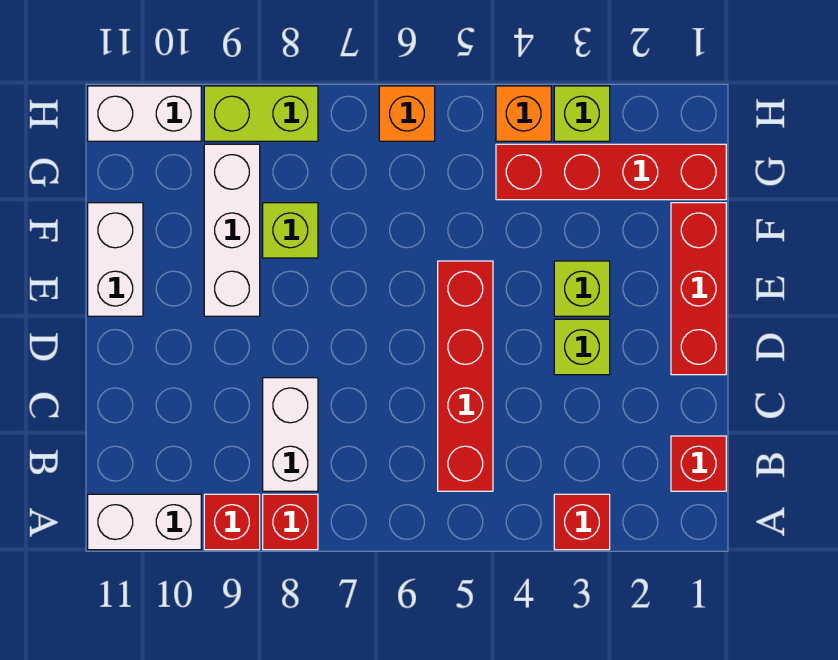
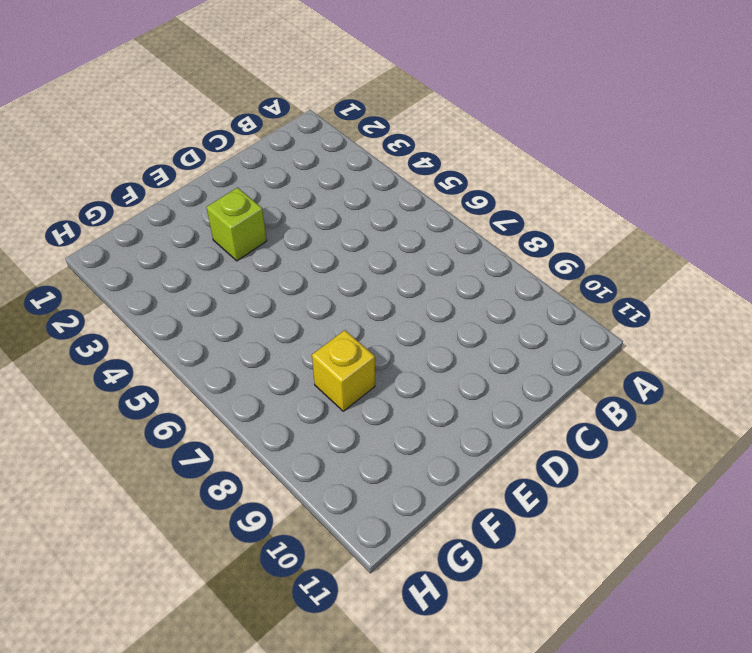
yellow brick F8 level 1 -> lime brick F8 level 1
none -> red brick A3 level 1
none -> red brick A8 level 1
none -> red brick A9 level 1

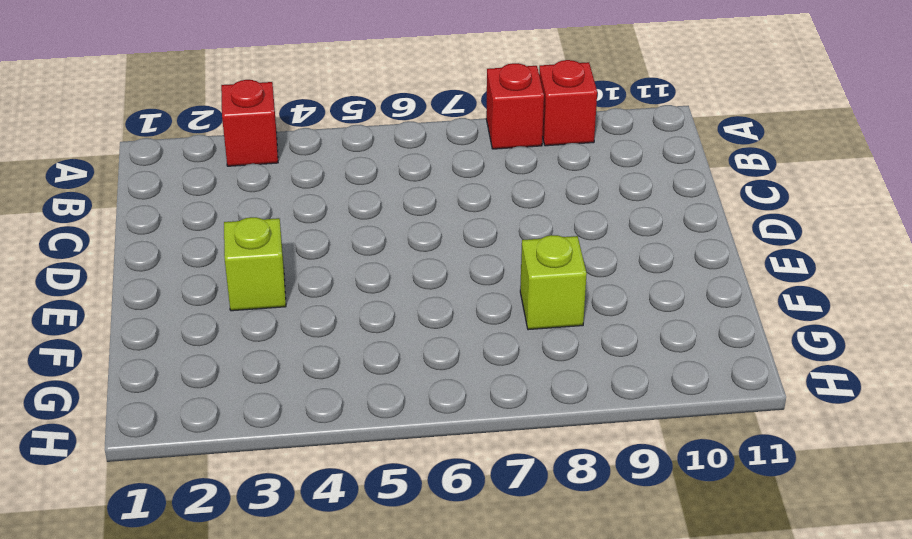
none -> white brick A10:A11 level 1
none -> red brick B1 level 1
none -> red brick B5:E5 level 1

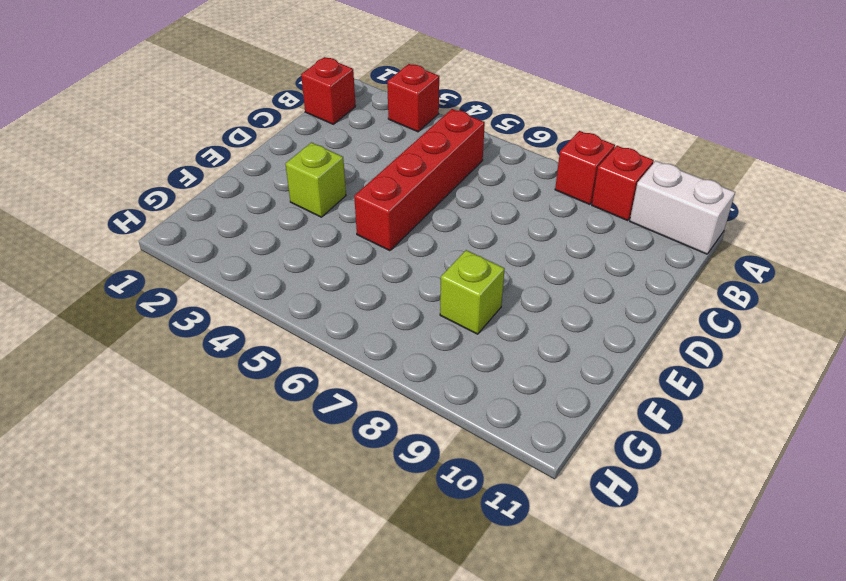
none -> white brick B8:C8 level 1
none -> red brick D1:F1 level 1
none -> lime brick D3 level 1

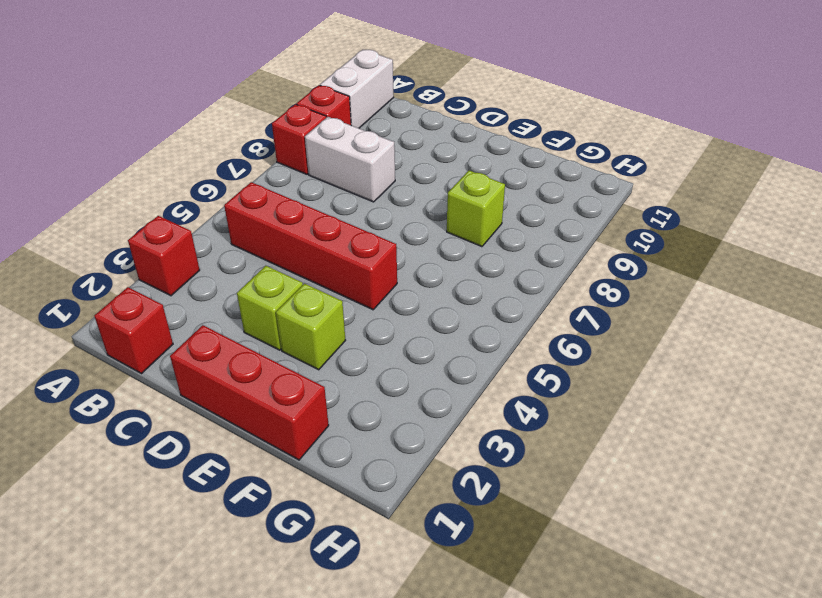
none -> white brick E9:G9 level 1
none -> white brick E11:F11 level 1
none -> red brick G1:G4 level 1

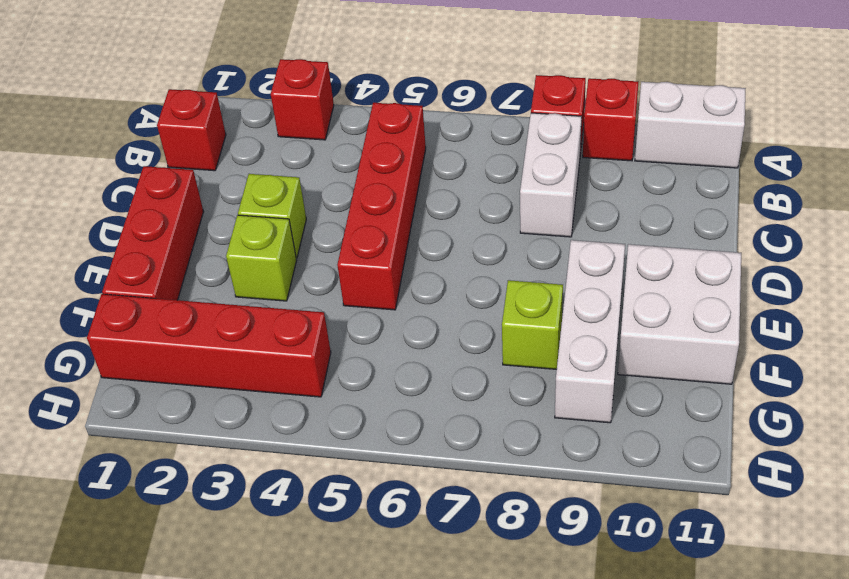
white brick E10:F11 level 1 -> white brick E11:F11 level 1
none -> lime brick H3 level 1
none -> orange brick H4 level 1
none -> orange brick H6 level 1

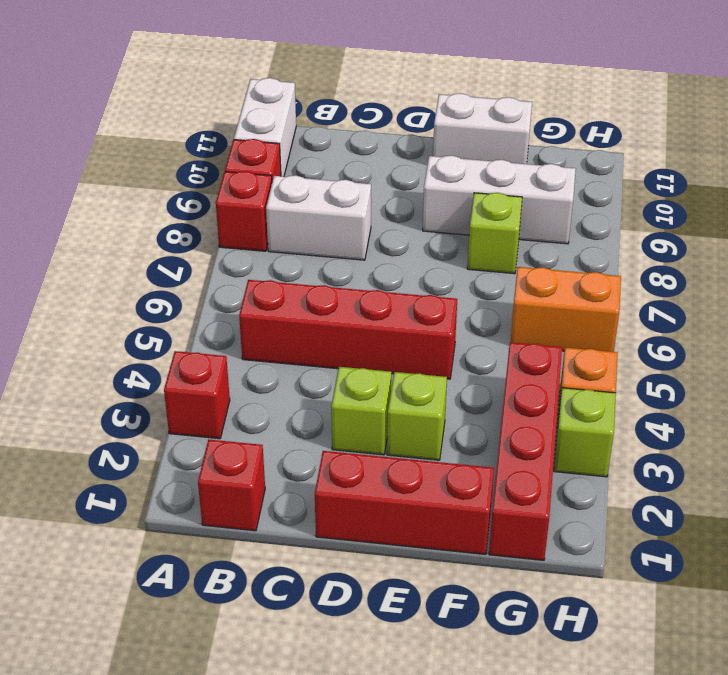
orange brick G6:H6 level 1 -> orange brick H6 level 1
none -> lime brick H8:H9 level 1
none -> white brick H10:H11 level 1

